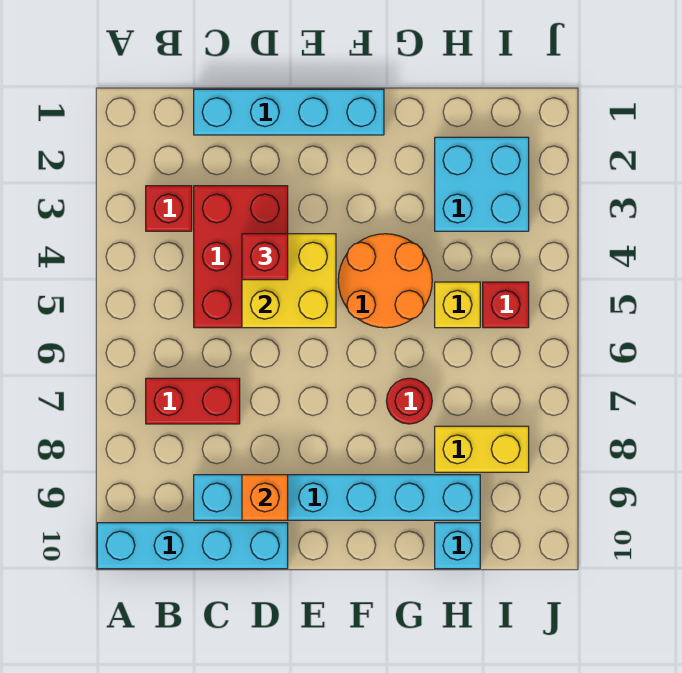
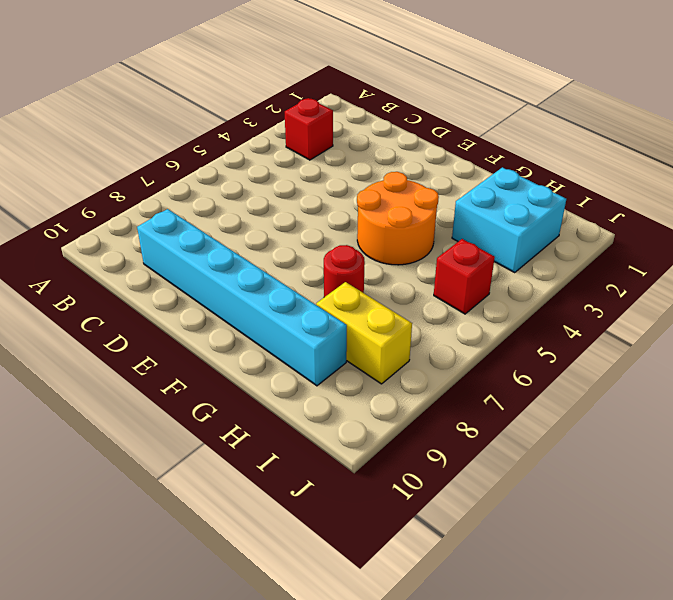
none -> cyan brick A10:D10 level 1
none -> red brick B7:C7 level 1
none -> cyan brick C1:F1 level 1

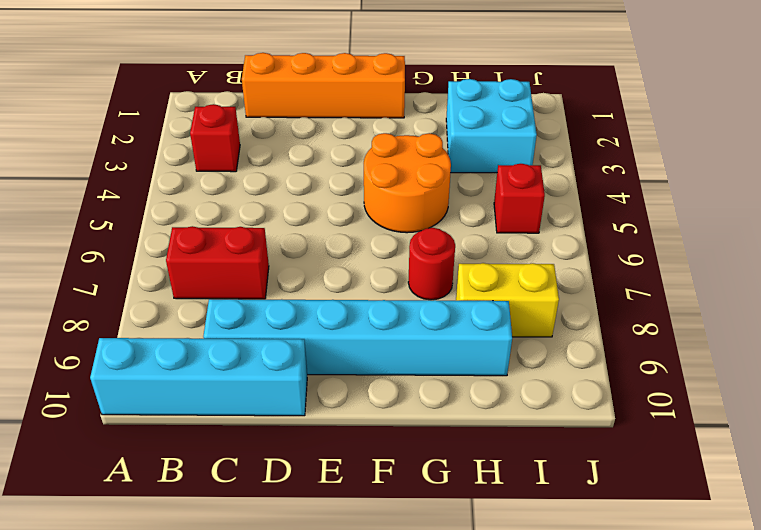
orange brick C1:F1 level 1 -> cyan brick C1:F1 level 1
none -> red brick C3:D5 level 1
none -> yellow brick H5 level 1
none -> cyan brick H10 level 1

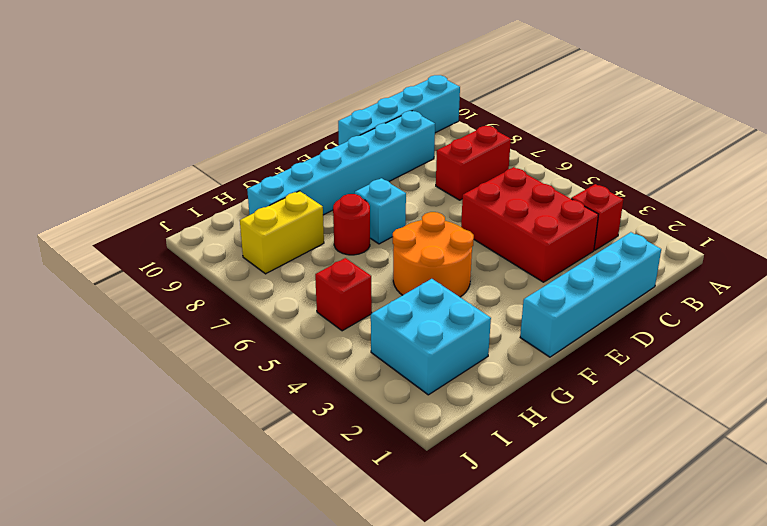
cyan brick F7 level 1 -> cyan brick H10 level 1
none -> yellow brick H5 level 1
none -> yellow brick D4:E5 level 2
none -> orange brick D9 level 2

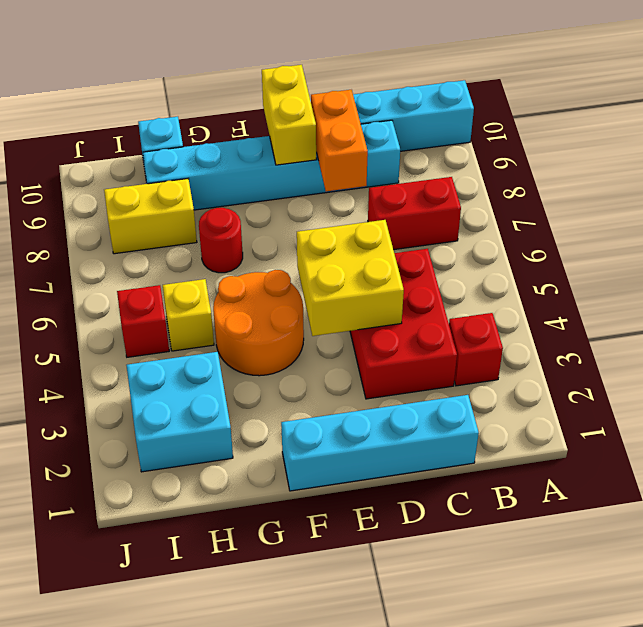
orange brick D8:D9 level 2 -> orange brick D9 level 2
yellow brick E9:E10 level 2 -> none
none -> red brick D4 level 3

